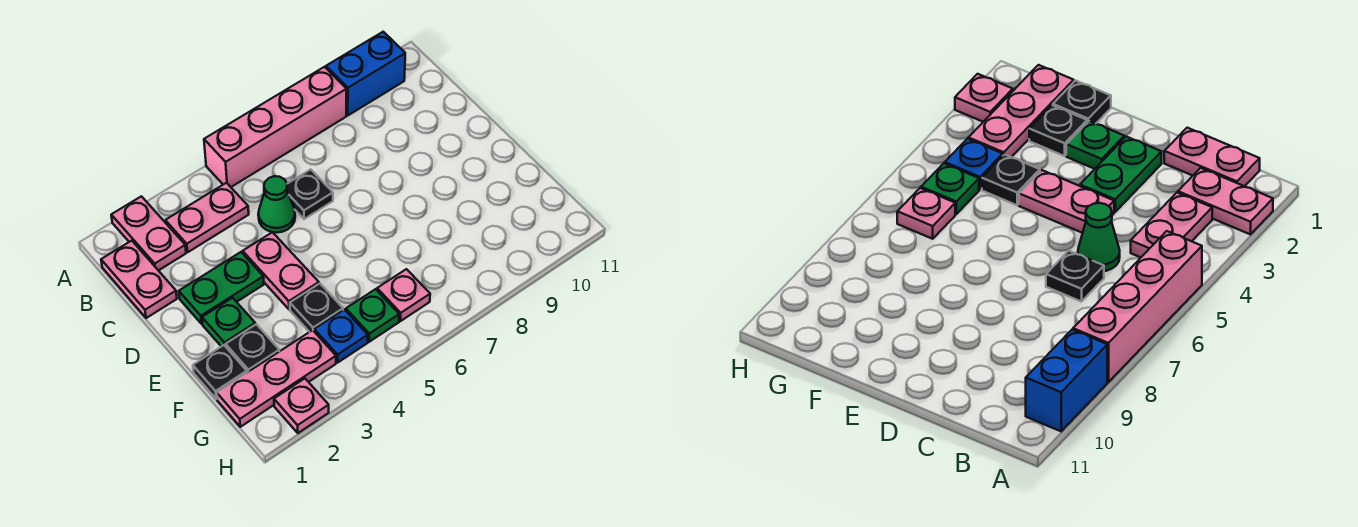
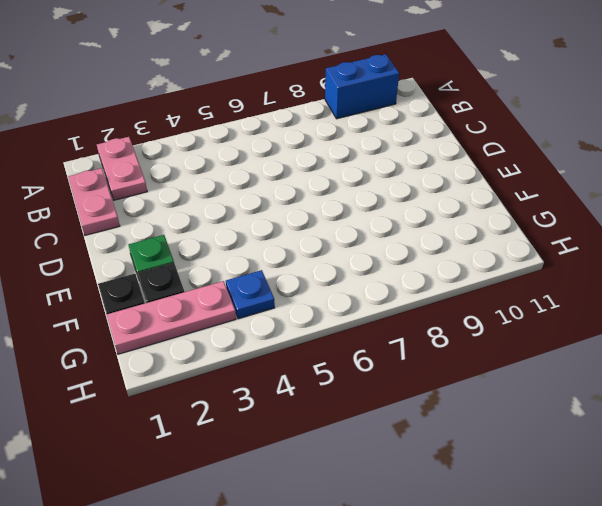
none -> pink brick A5:A8 level 1
none -> pink plate B3:B4 level 1
none -> green cone C5 level 1

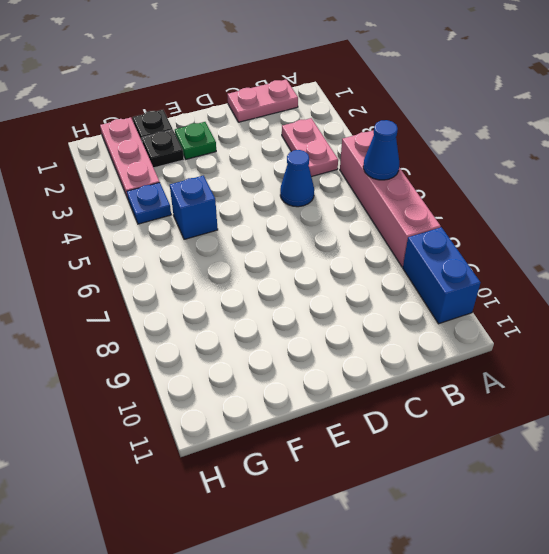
blue cone A6 level 2 -> none
blue cone C5 level 1 -> green cone C5 level 1
blue brick F5 level 1 -> none
none -> pink plate A2:B2 level 1
none -> black plate C6 level 1
none -> green plate D2:D3 level 1

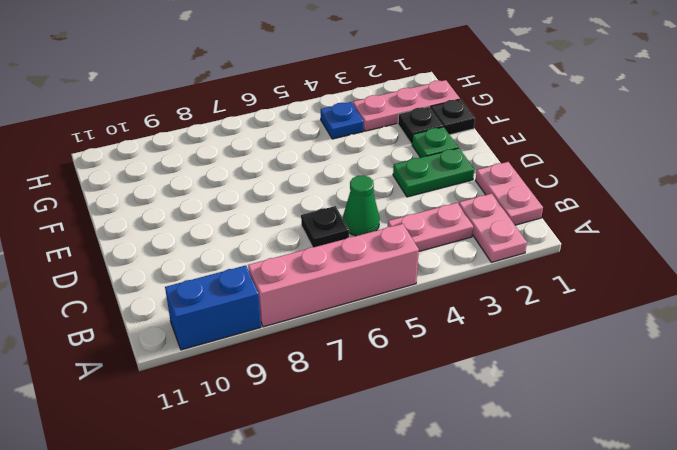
none -> pink plate D4:E4 level 1
none -> black plate F4 level 1
none -> green plate G5 level 1

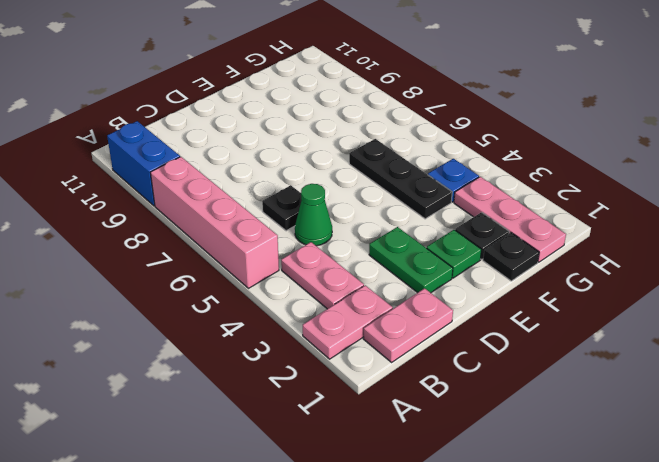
black plate F4:F6 level 1 -> black plate F4 level 1
none -> pink plate D4:E4 level 1
none -> green plate G5 level 1
none -> pink plate G6 level 1

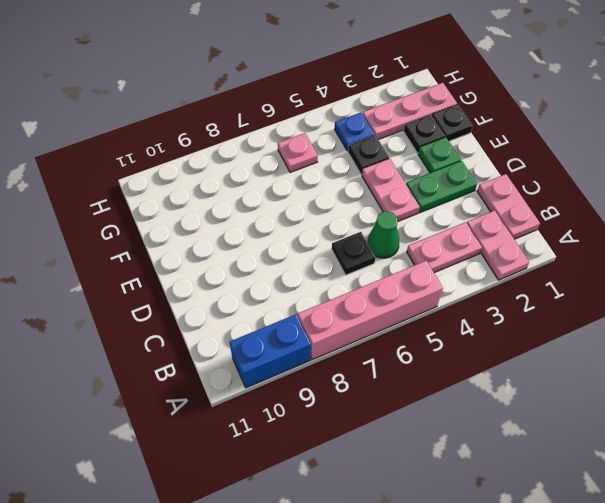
none -> green plate G5 level 1
none -> pink plate H2 level 1

